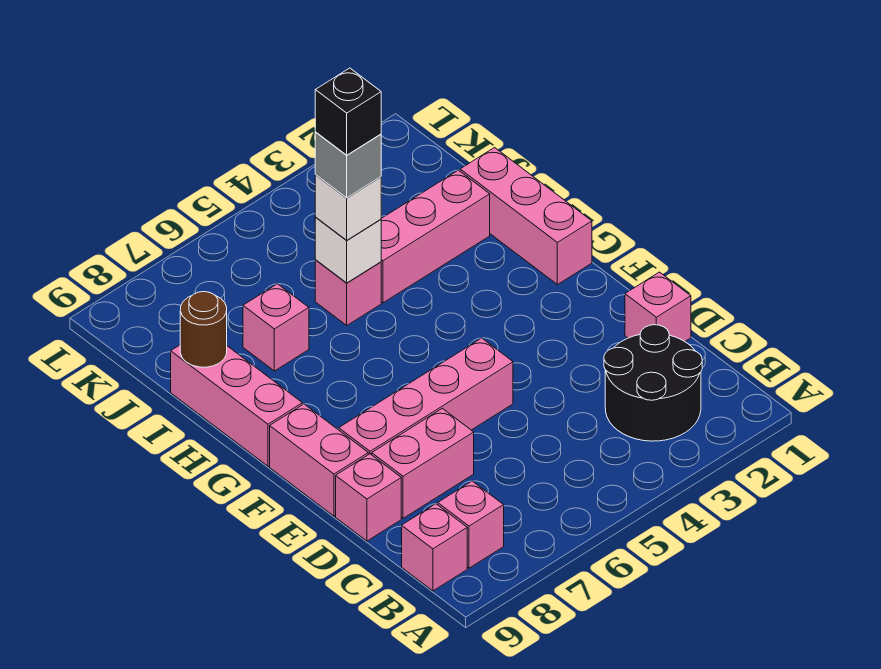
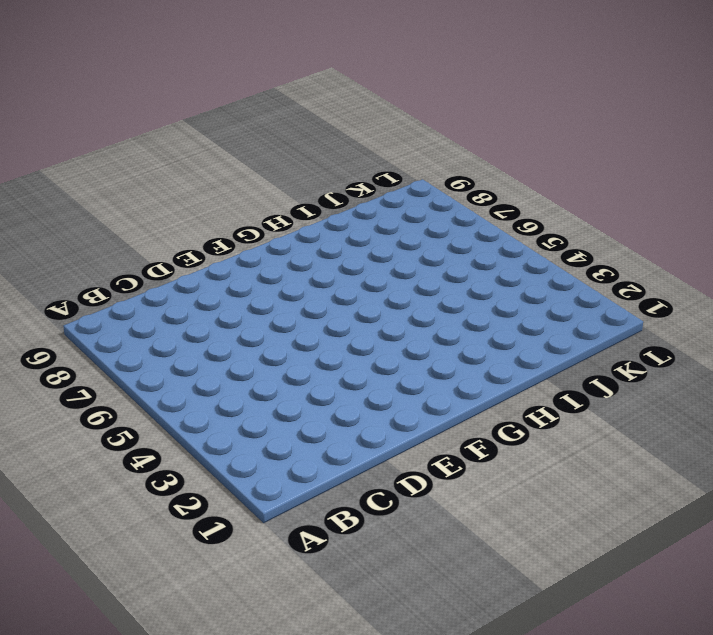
none -> black round brick B2:C3 level 1
none -> pink brick B8 level 1
none -> pink brick B9 level 1

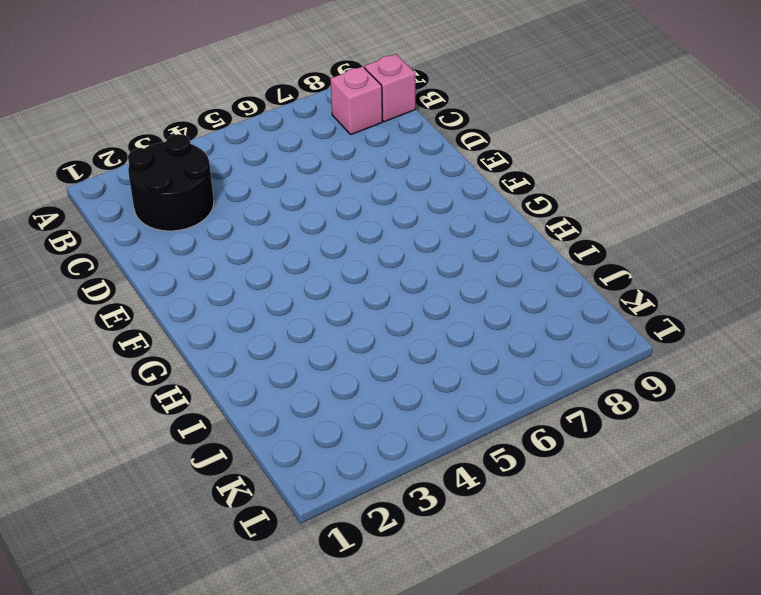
none -> pink brick D1 level 1
none -> pink brick D7:D8 level 1
none -> pink brick D9 level 1

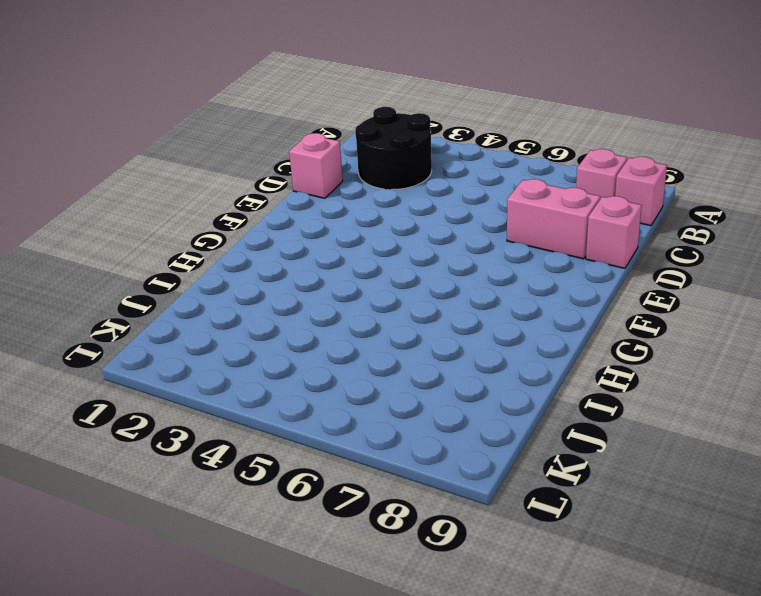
none -> pink brick E5:E8 level 1
none -> pink brick E9:F9 level 1
none -> pink brick G1:I1 level 1

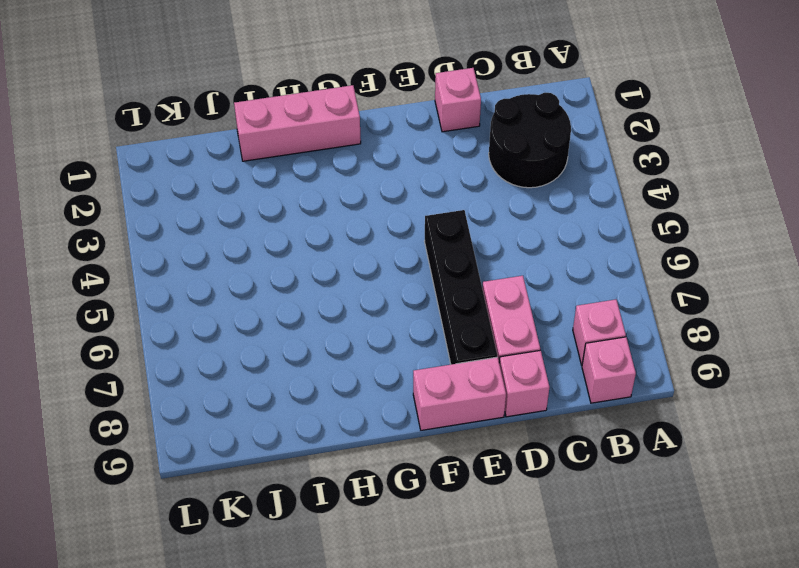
black brick E5:E8 level 1 -> pink brick E5:E8 level 1
none -> pink brick G9:I9 level 1
none -> pink brick I2:I4 level 1
none -> pink brick I5 level 1

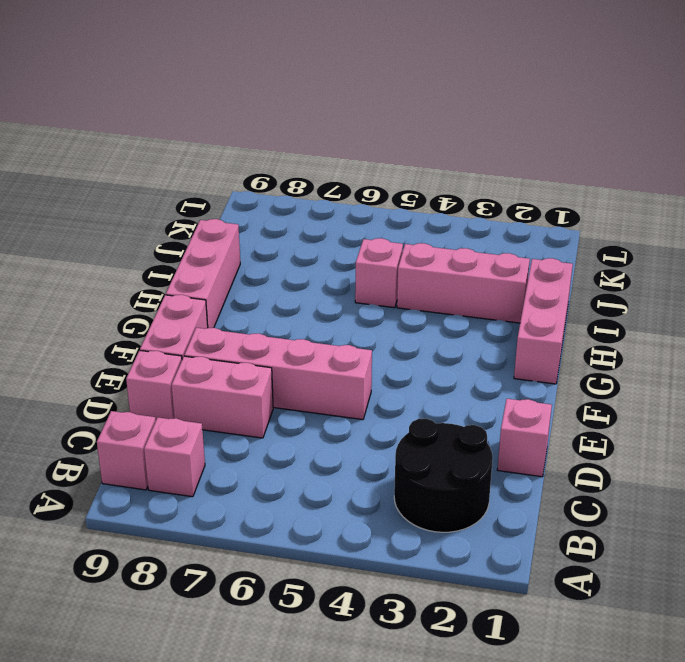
none -> pink brick I7 level 1
none -> white brick I5 level 2
none -> brown round brick I9 level 2

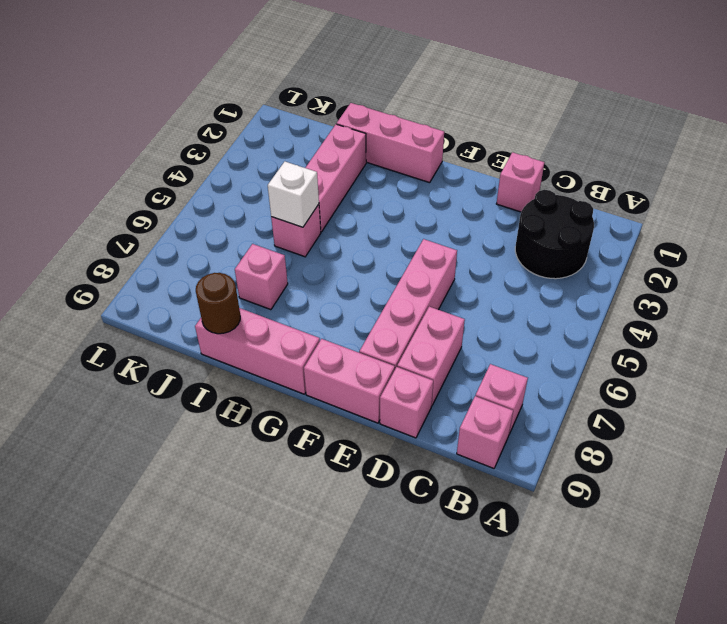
none -> white brick I5 level 3
none -> grey brick I5 level 4
none -> black brick I5 level 5

